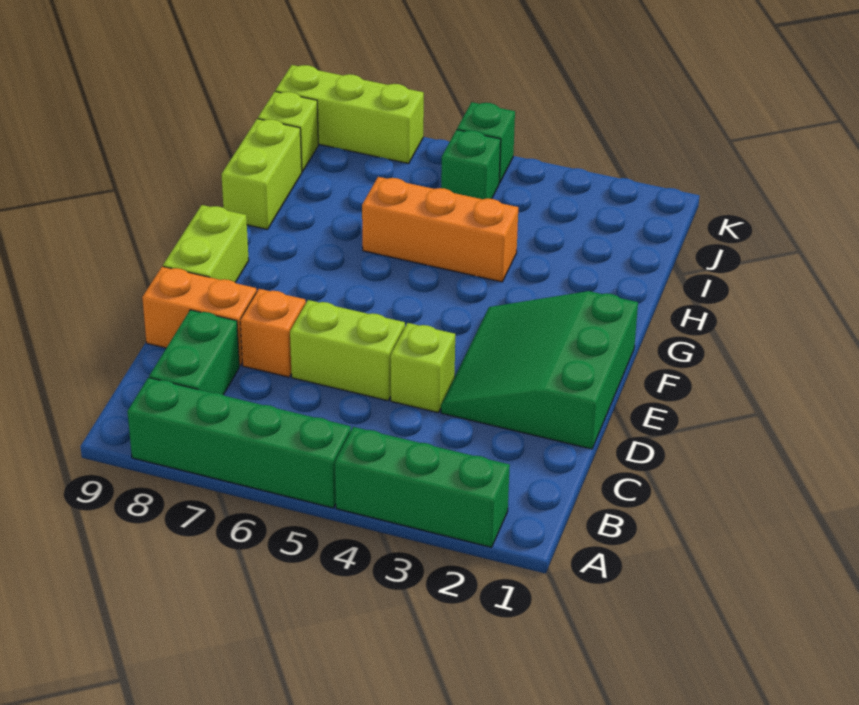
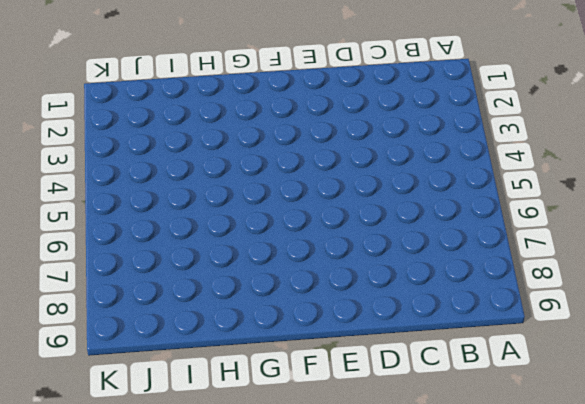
none -> green brick A2:A4 level 1
none -> green brick A5:A8 level 1
none -> green brick B8:C8 level 1

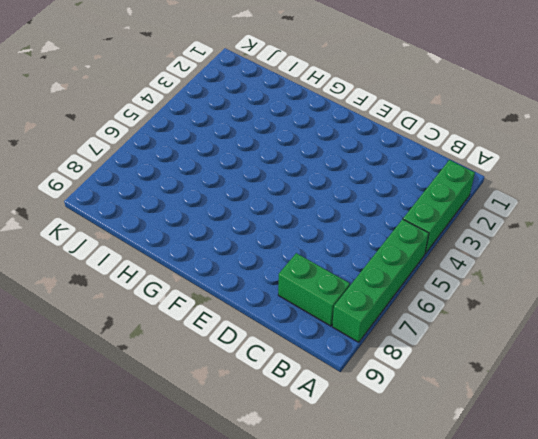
none -> green slope D1:F3 level 1 top 1
none -> lime brick D4 level 1
none -> lime brick D5:D6 level 1

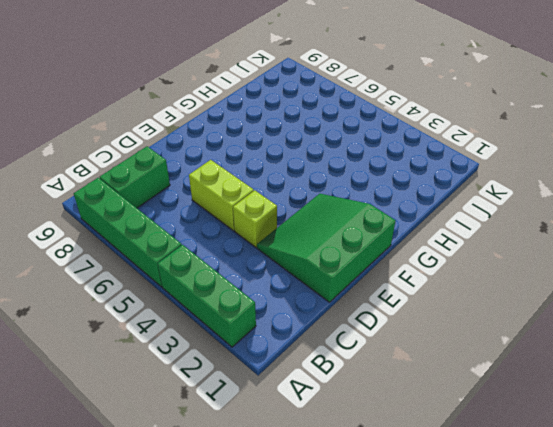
none -> orange brick D7 level 1
none -> orange brick D8:D9 level 1
none -> lime brick E9:F9 level 1

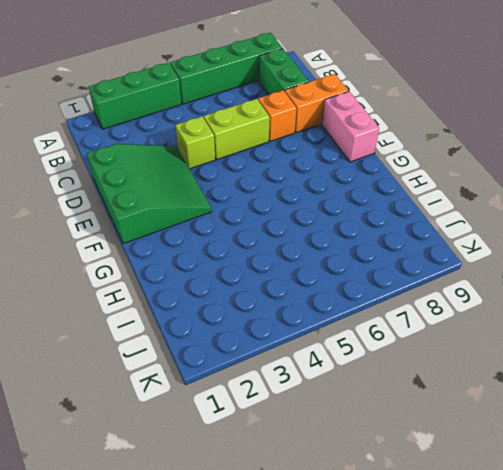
pink brick E9:F9 level 1 -> lime brick E9:F9 level 1
none -> orange brick H4:H6 level 1
none -> lime brick H9:I9 level 1
none -> green brick J5 level 1

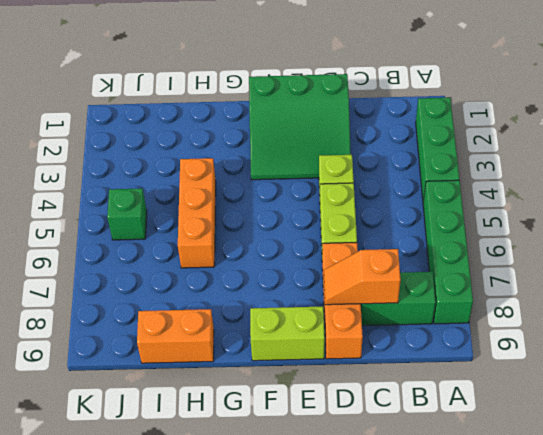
orange slope C8:D8 level 2 top C -> none
orange brick H9:I9 level 1 -> lime brick H9:I9 level 1
none -> lime brick J9 level 1
none -> green brick K5 level 1
none -> lime brick K7:K9 level 1

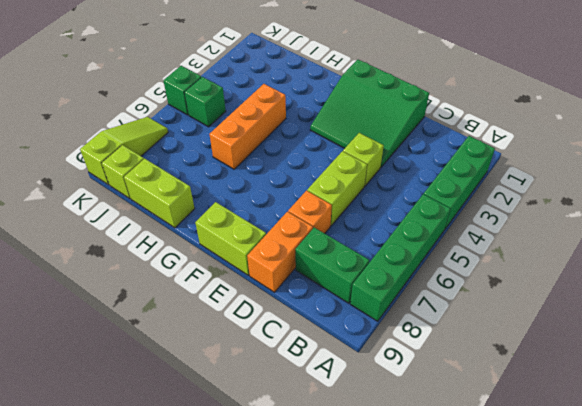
lime slope K7:K9 level 1 top 9 -> lime brick K7:K9 level 1

